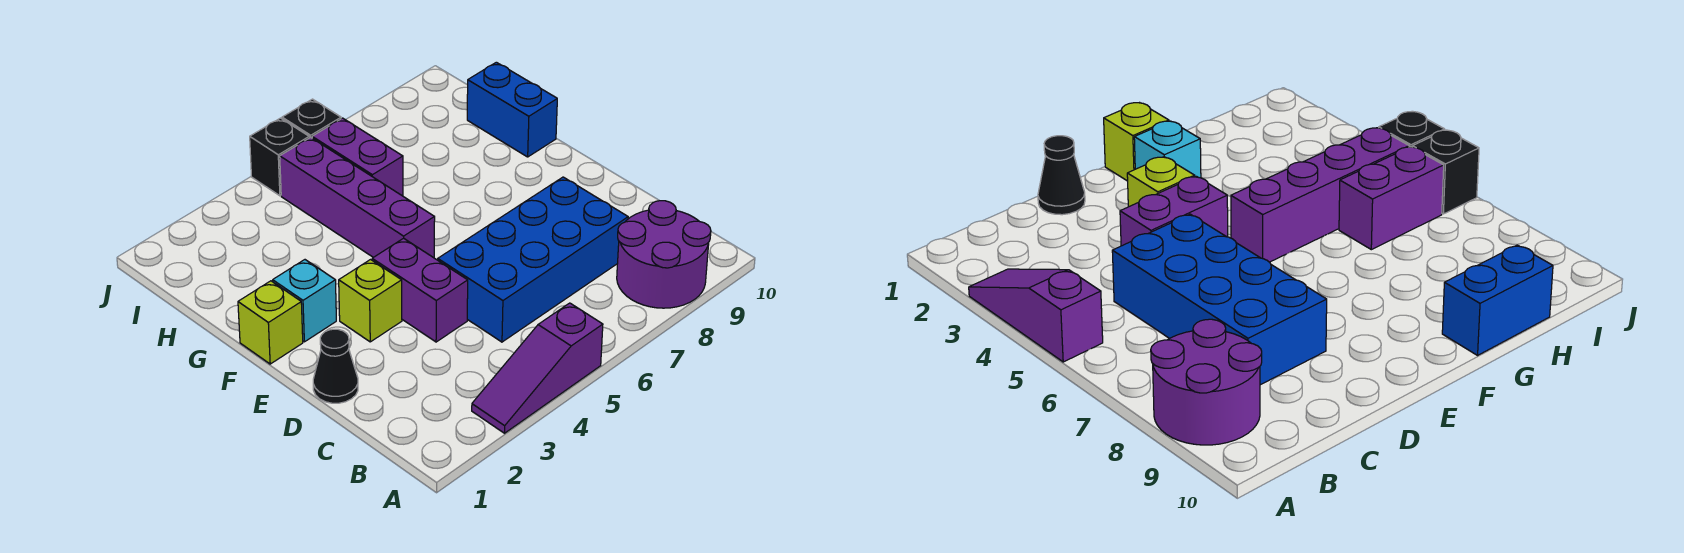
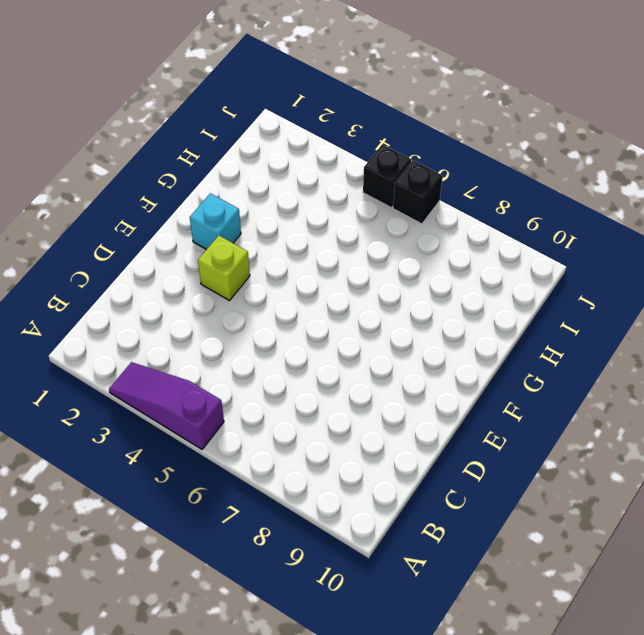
none -> purple round brick A8:B9 level 1
none -> blue brick C5:D8 level 1
none -> black cone D1 level 1

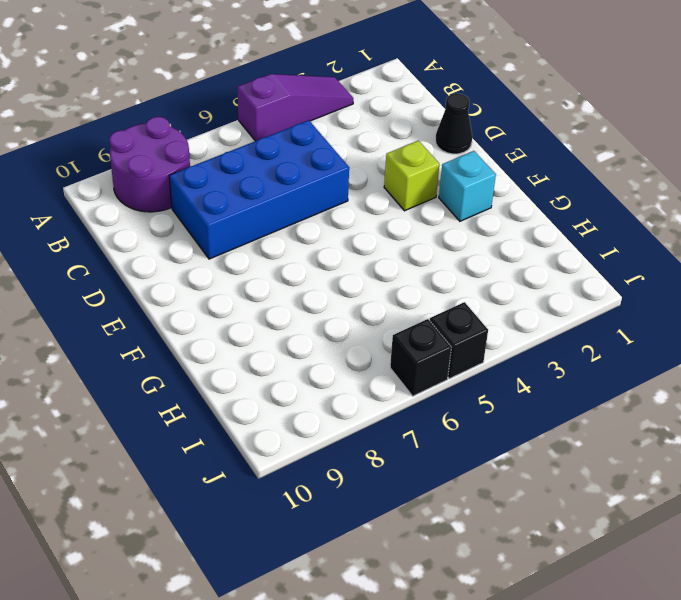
none -> purple brick D4:E4 level 1
none -> lime brick F1 level 1
none -> purple brick F5:I5 level 1

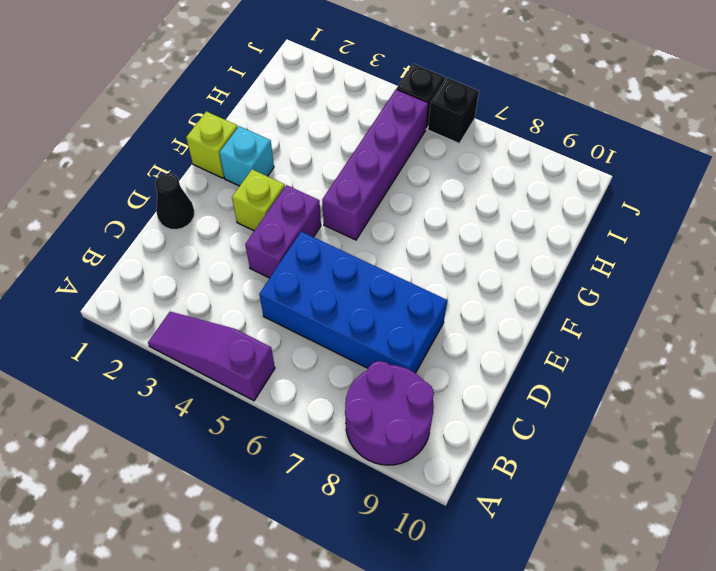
none -> blue brick G10:H10 level 1
none -> purple brick H6:I6 level 1

